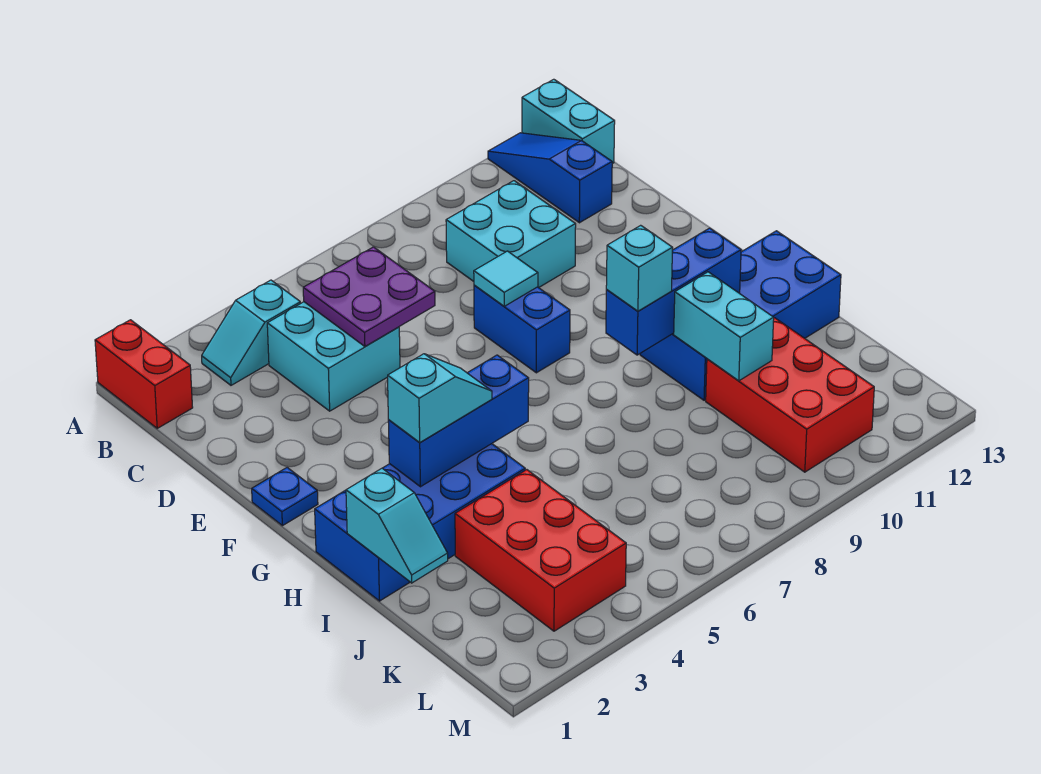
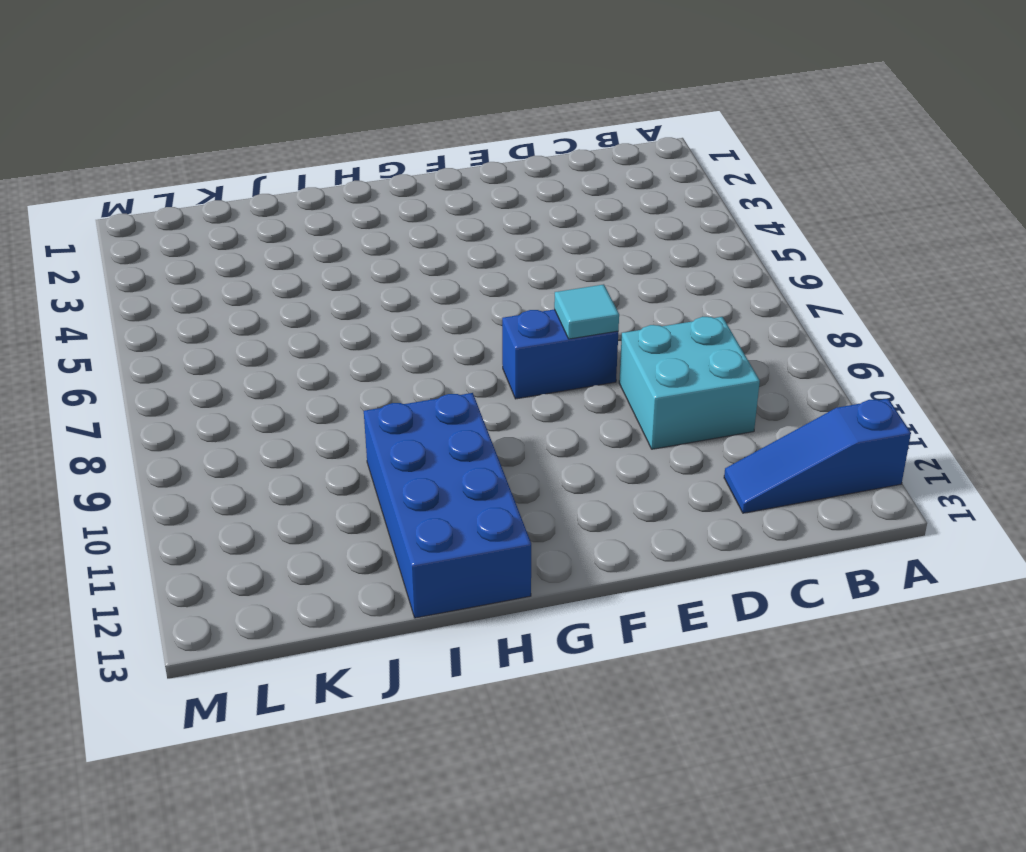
blue slope A12:C12 level 1 top A -> blue slope A12:C12 level 1 top C
none -> red brick A1:B1 level 1
none -> cyan brick A13:B13 level 1
none -> cyan slope B3:B4 level 1 top 4

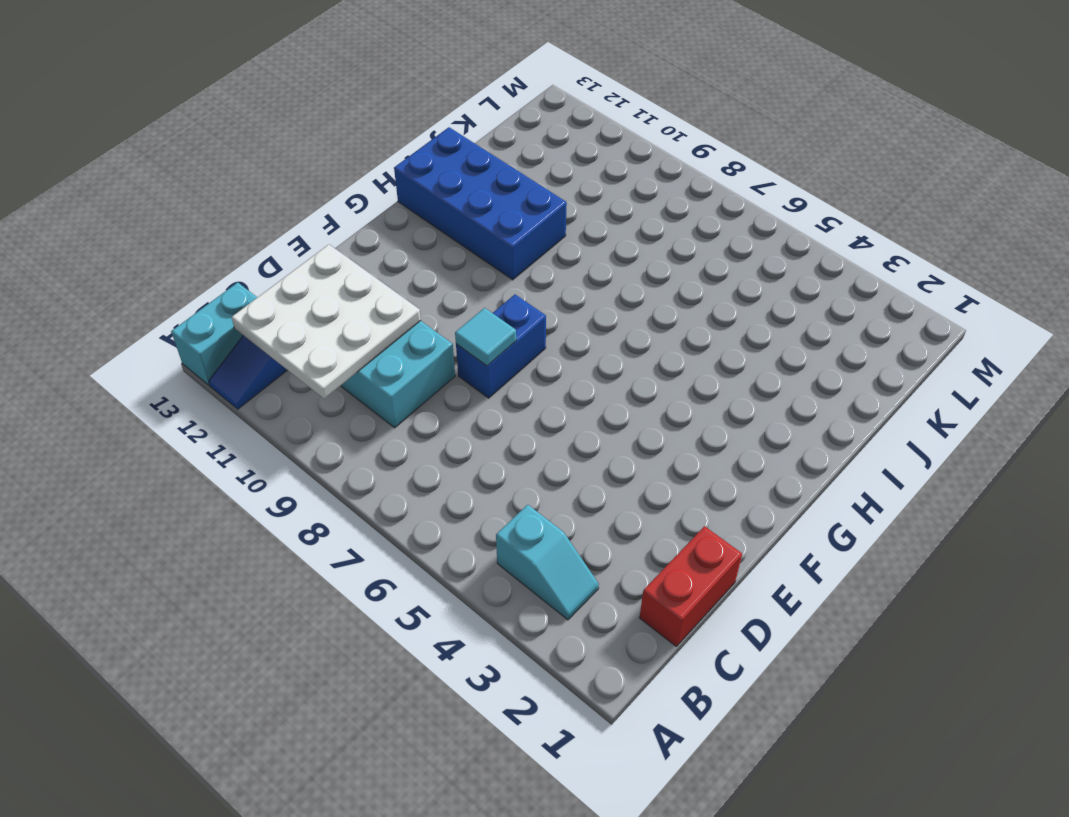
white plate B10:D12 level 2 -> none
red brick C1:D1 level 1 -> red brick A1:B1 level 1
none -> cyan brick C4:D5 level 1
none -> blue plate F1 level 1
none -> blue brick H1:I4 level 1

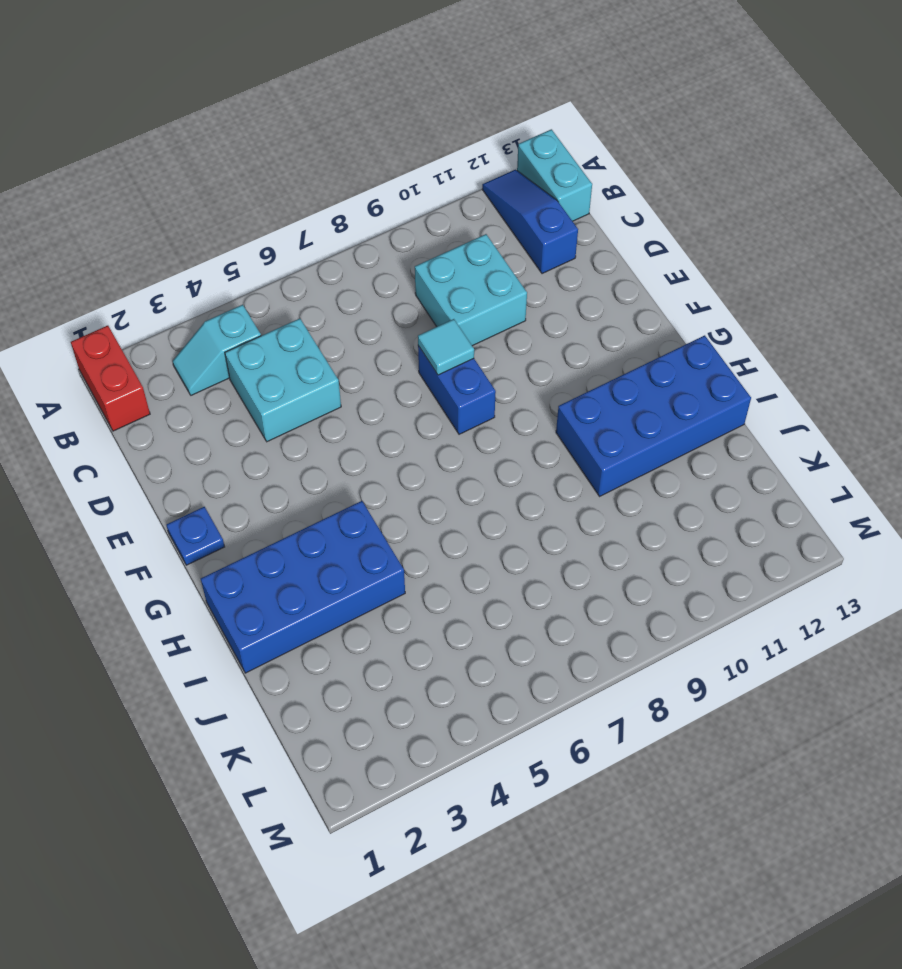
none -> red brick J3:L4 level 1
none -> red brick J10:L11 level 1
none -> purple plate C5:D6 level 2

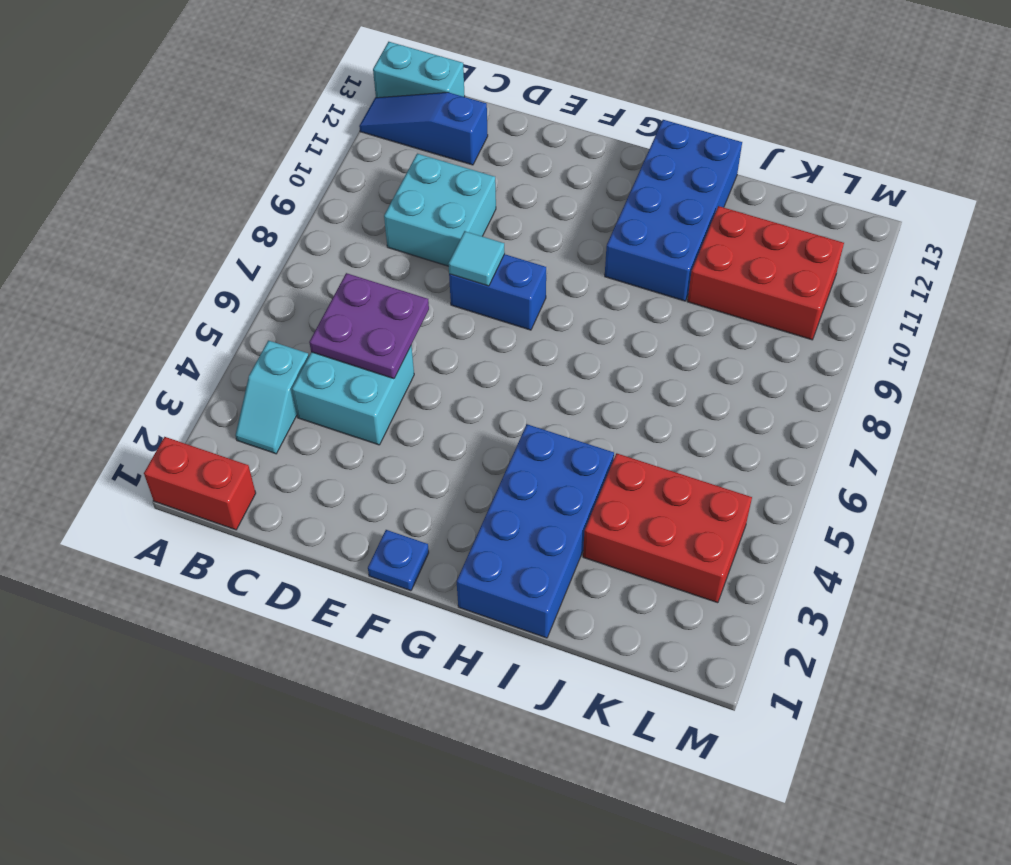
none -> blue brick H3:H5 level 2
none -> blue brick H9:H11 level 2
none -> cyan slope I1:J1 level 2 top I

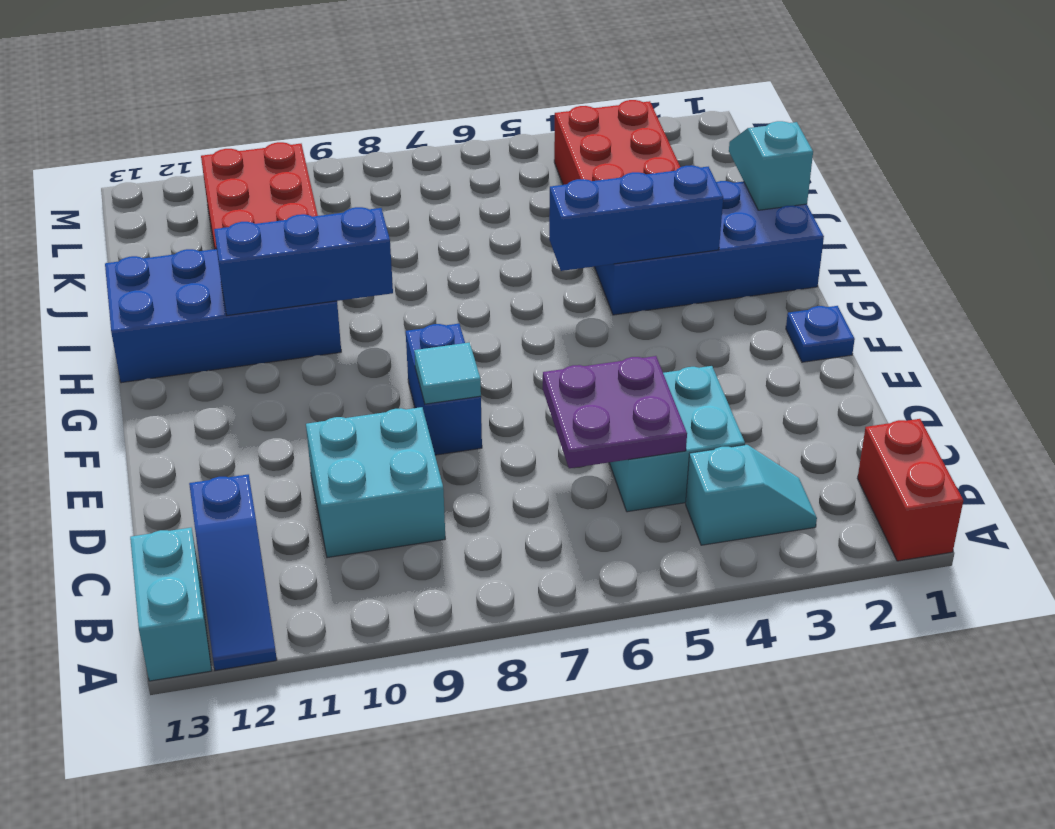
none -> cyan brick I10:J10 level 2
none -> cyan slope H3:H4 level 3 top 3
none -> cyan brick H9 level 3

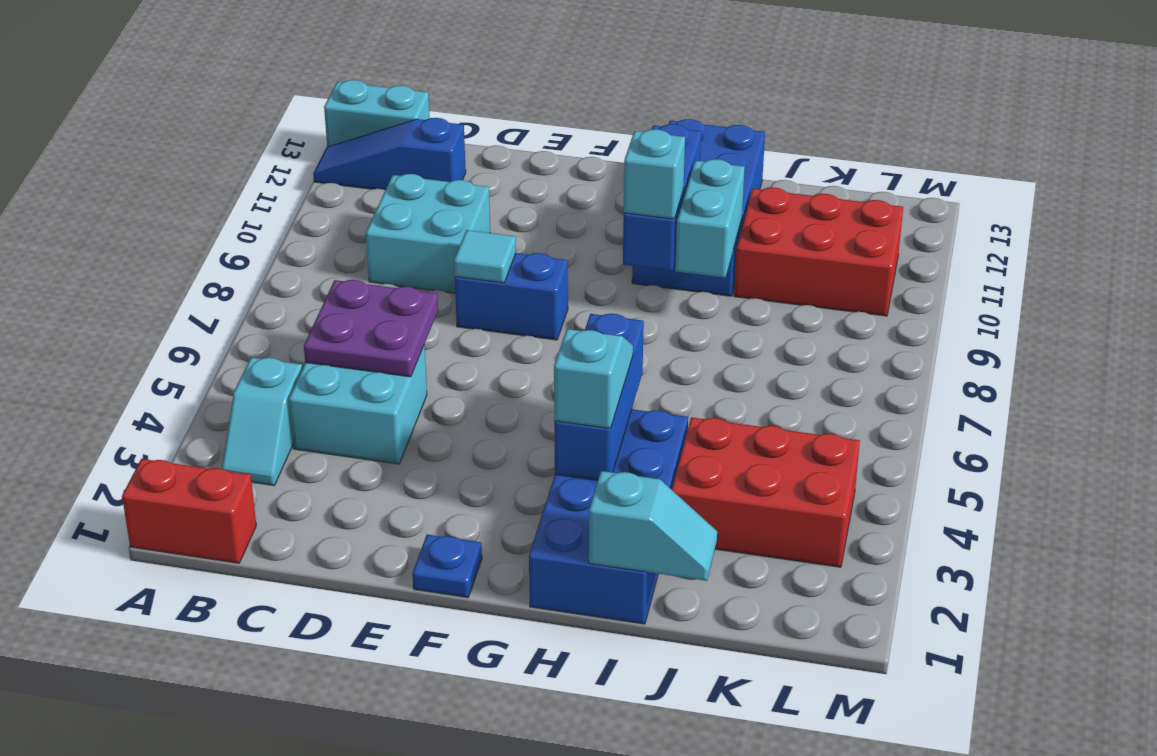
cyan brick I9:I10 level 2 -> cyan brick I10:J10 level 2

